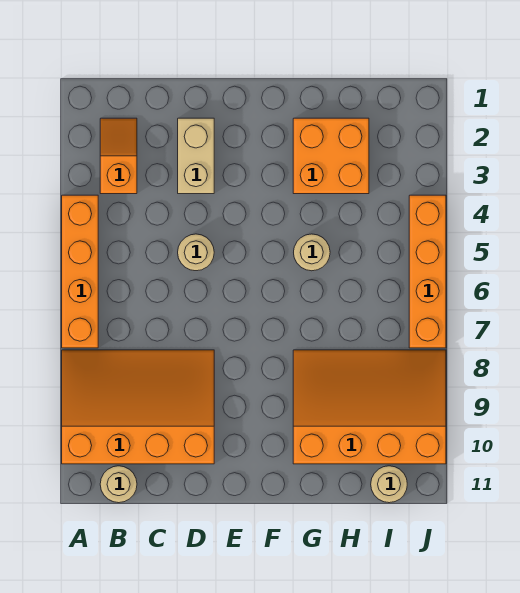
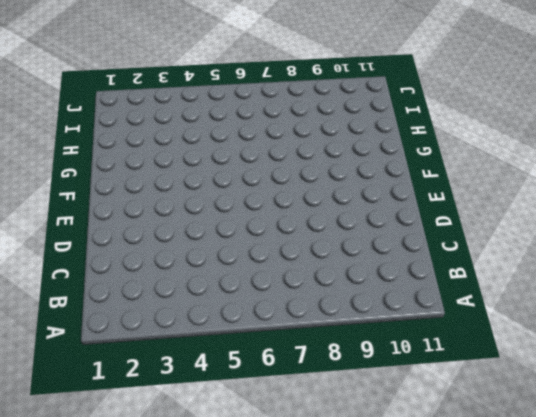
none -> orange brick A4:A7 level 1
none -> orange slope A8:D10 level 1 top 10

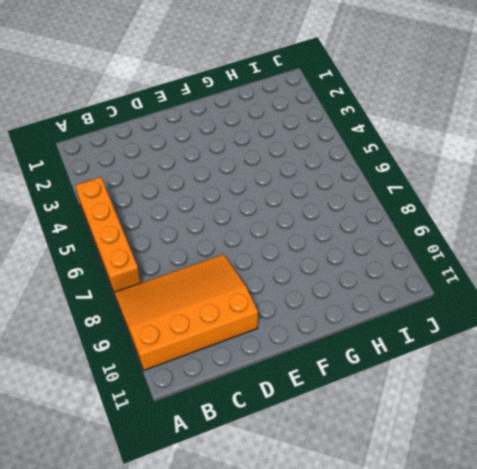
none -> orange slope B2:B3 level 1 top 3
none -> tan round brick B11 level 1

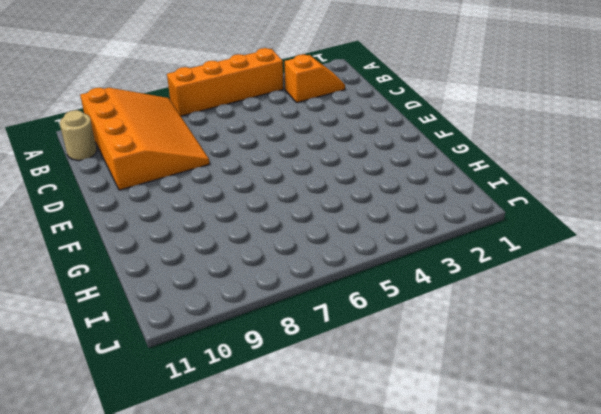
none -> tan brick D2:D3 level 1
none -> tan round brick D5 level 1

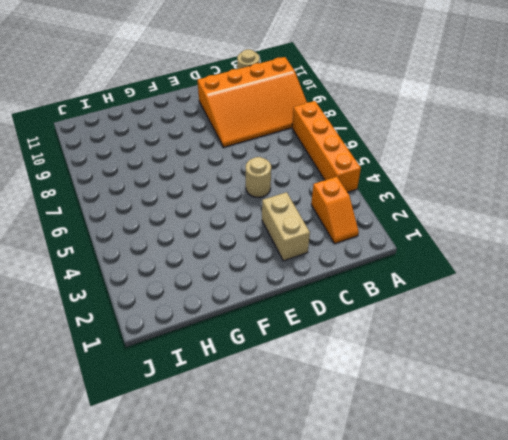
none -> orange brick G2:H3 level 1
none -> tan round brick G5 level 1

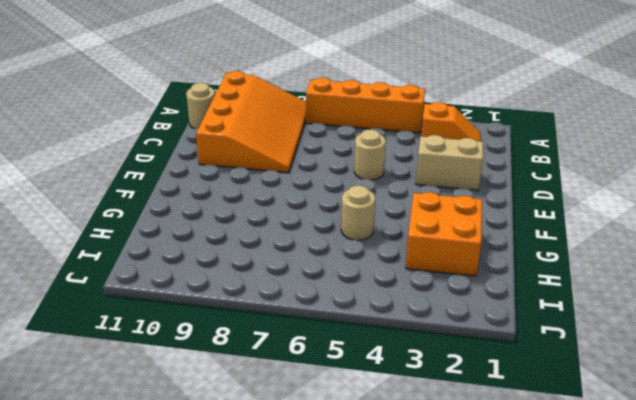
none -> orange slope G8:J10 level 1 top 10
none -> tan round brick I11 level 1

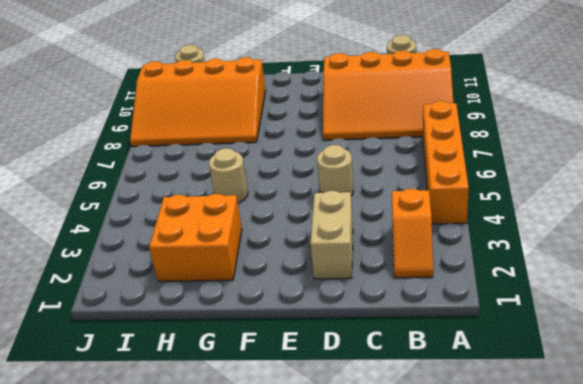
none -> orange brick J4:J7 level 1

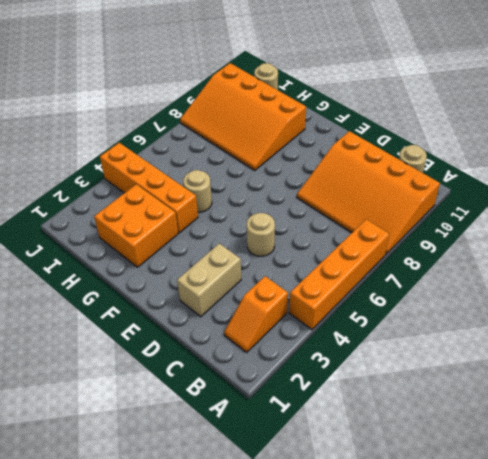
orange brick G4:J4 level 1 -> orange brick J4:J7 level 1

